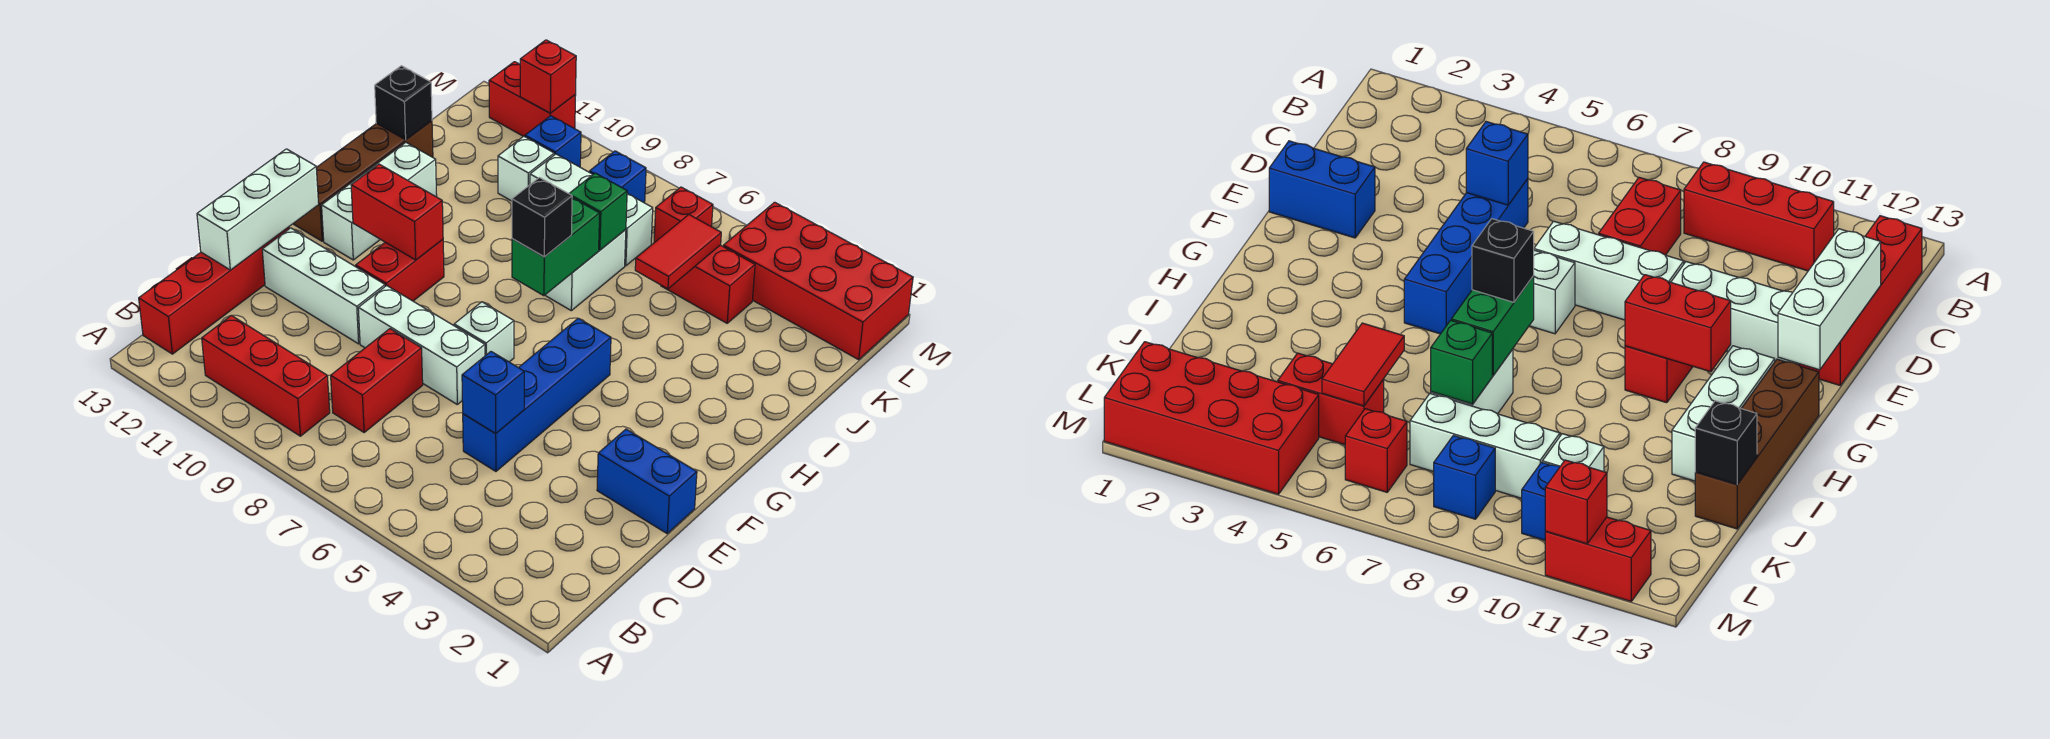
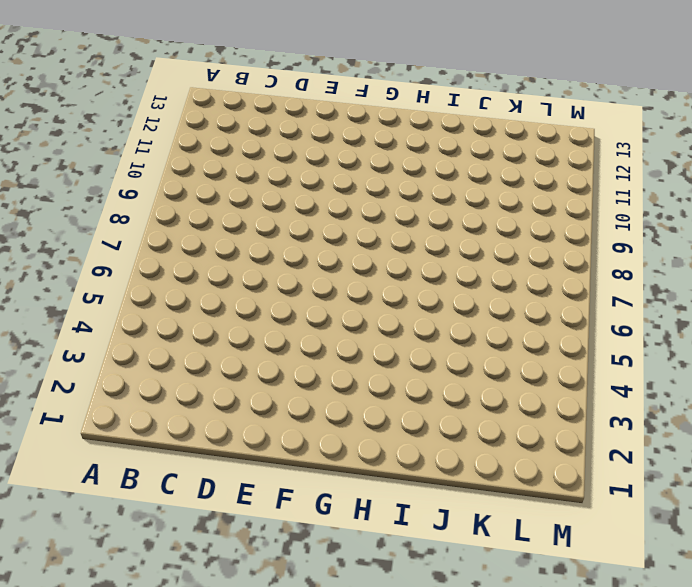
none -> red brick B9:B11 level 1
none -> red brick B13:E13 level 1
none -> red brick C8:D8 level 1

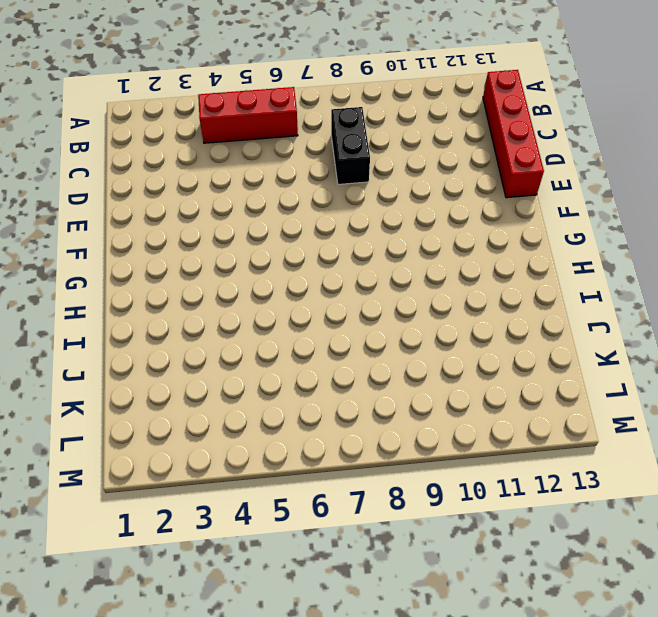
red brick B4:B6 level 1 -> red brick B9:B11 level 1
black brick C8:D8 level 1 -> red brick C8:D8 level 1
none -> blue brick D5:G5 level 1
none -> blue brick E1:E2 level 1
none -> white brick E7:E9 level 1

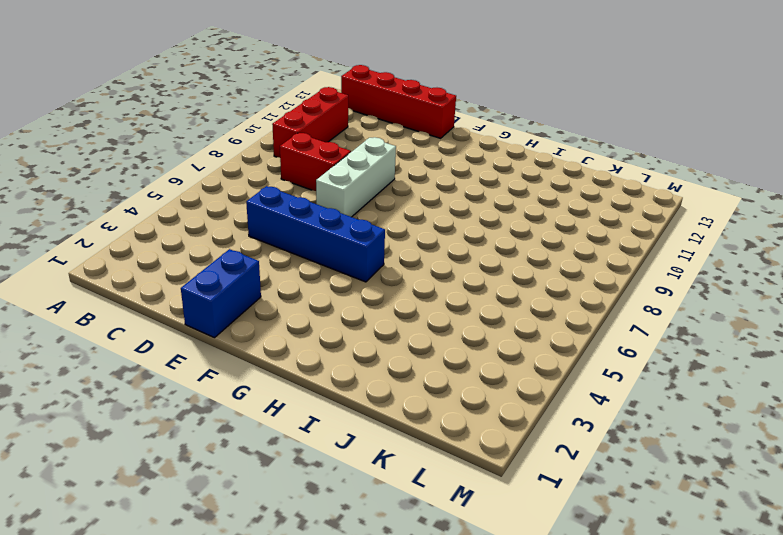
none -> white brick E10:E12 level 1
none -> white brick F7 level 1
none -> red brick F10:G10 level 1

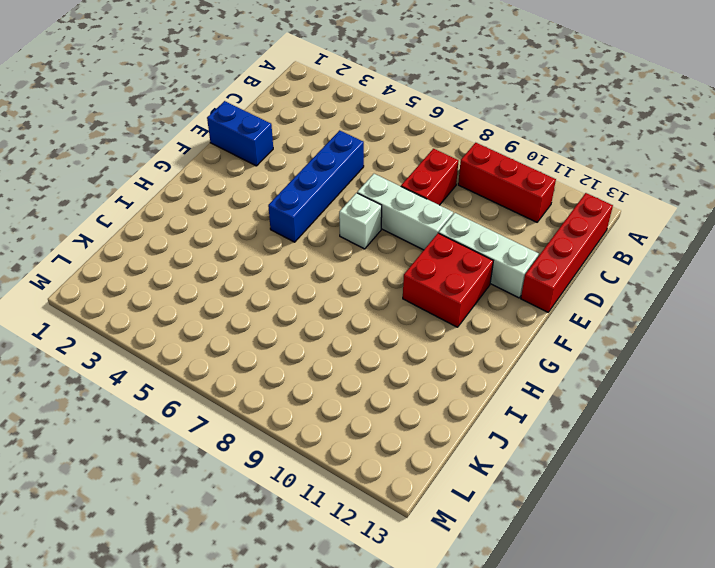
red brick F10:G11 level 1 -> red brick F10:G10 level 1
none -> white brick G12:I12 level 1
none -> brown brick G13:J13 level 1
none -> white brick I7:J7 level 1

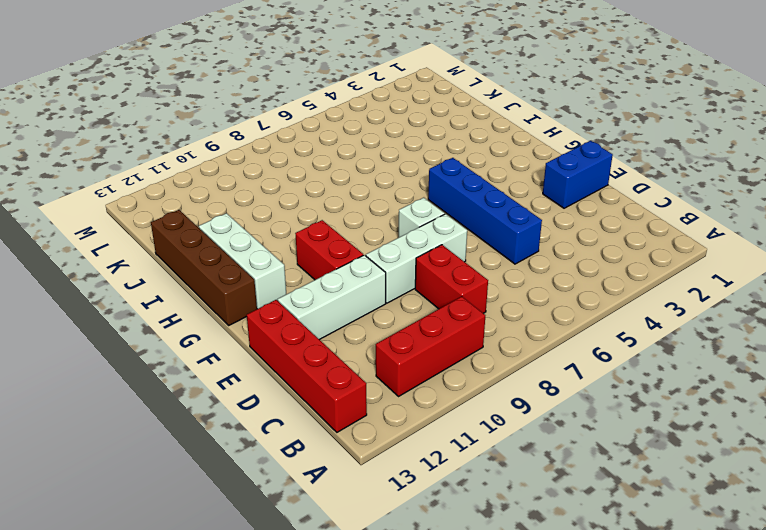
none -> white brick I7:J7 level 1
none -> red brick K4:K5 level 1
none -> white brick K7:K9 level 1

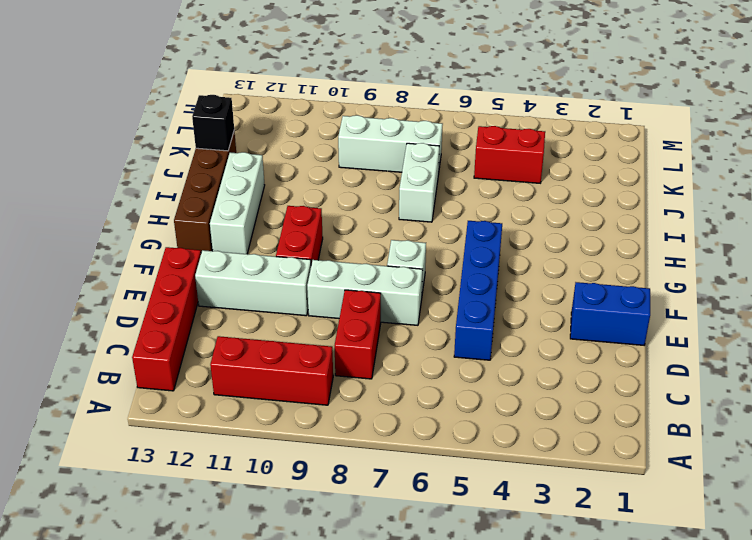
none -> white brick K10 level 1
none -> red brick L1:M4 level 1
none -> red brick L6 level 1

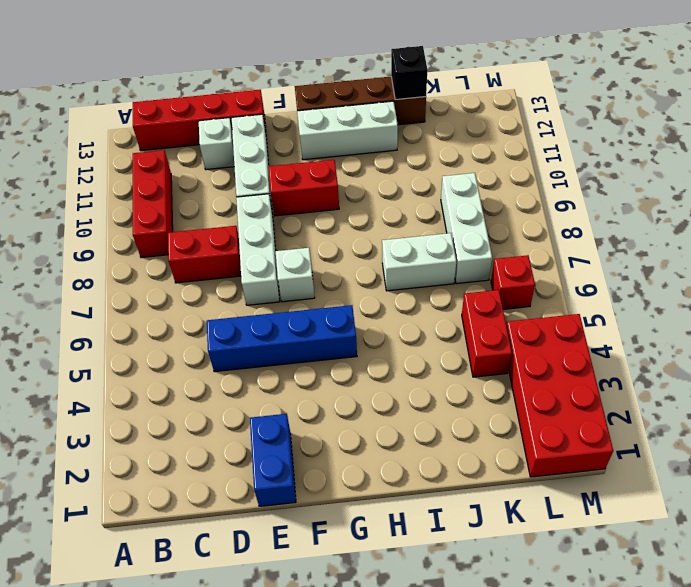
white brick D12 level 1 -> white brick K10 level 1
none -> blue brick L8 level 1
none -> blue brick L10 level 1
none -> red brick M11:M12 level 1

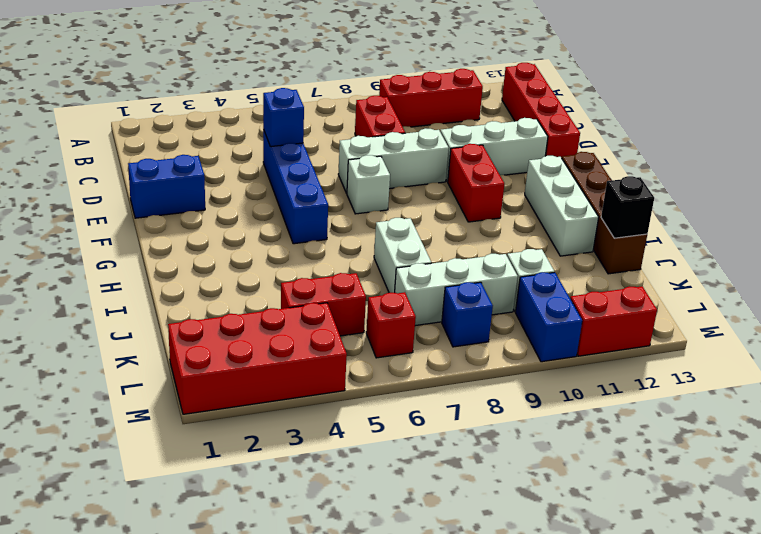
blue brick L10:M10 level 1 -> blue brick L10 level 1
none -> white brick D13:F13 level 2
none -> red brick G10:G11 level 2
none -> green brick H7:I7 level 2

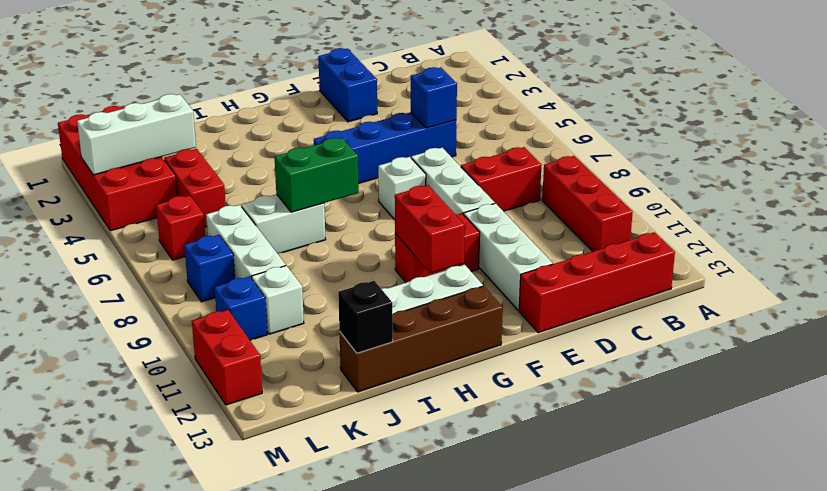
white brick K3:M3 level 2 -> white brick D13:F13 level 2
none -> red tile J5:K5 level 2
none -> green brick J7 level 2
none -> red brick M11 level 2

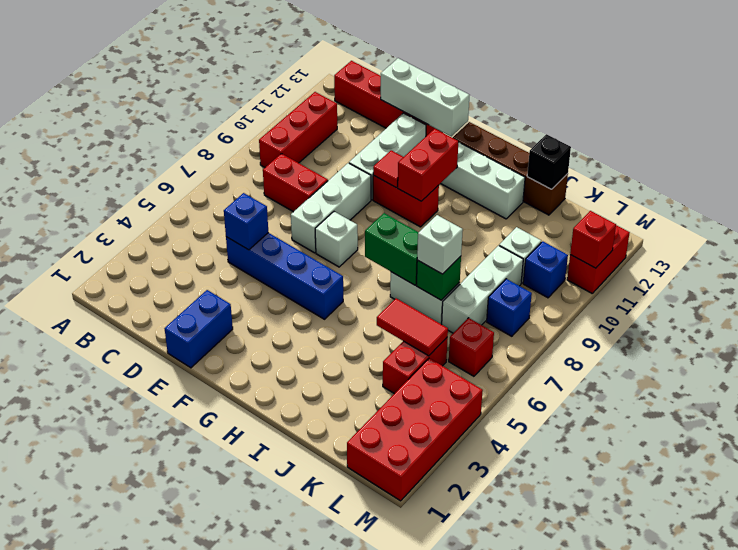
red tile F10 level 2 -> none
white brick J7 level 3 -> none
none -> black brick H7 level 3

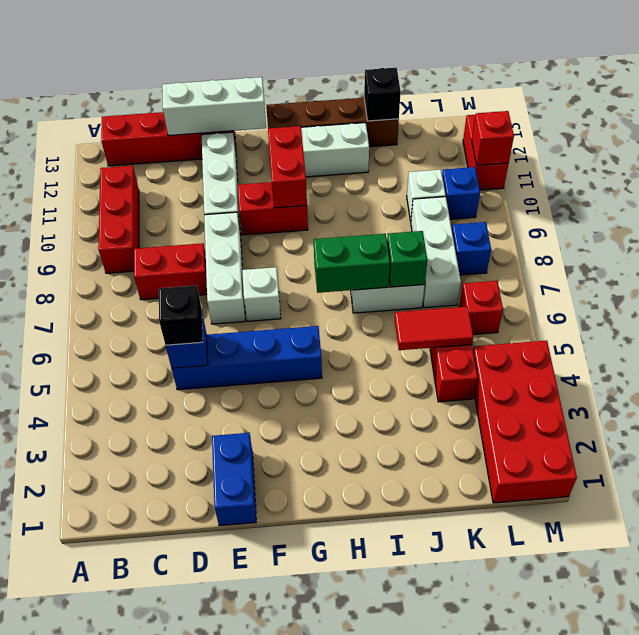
black brick D5 level 3 -> black brick H7 level 3

